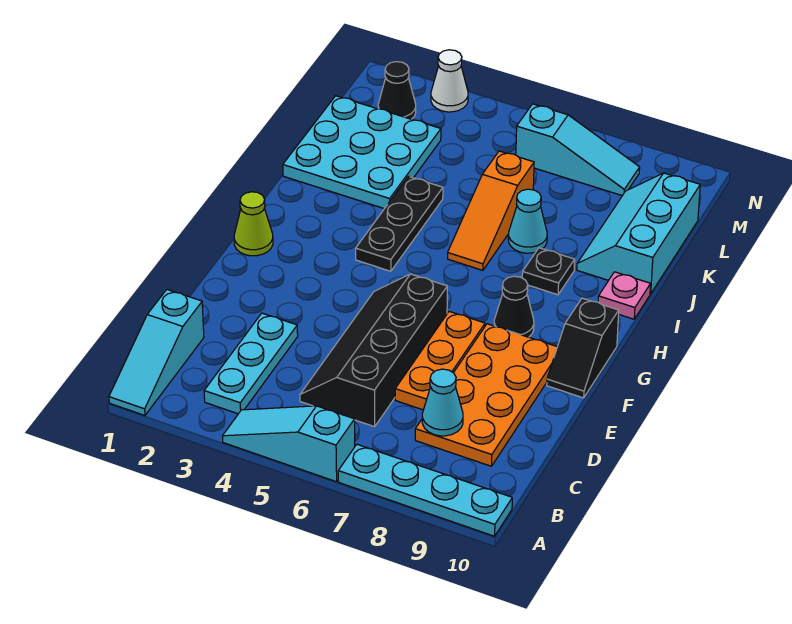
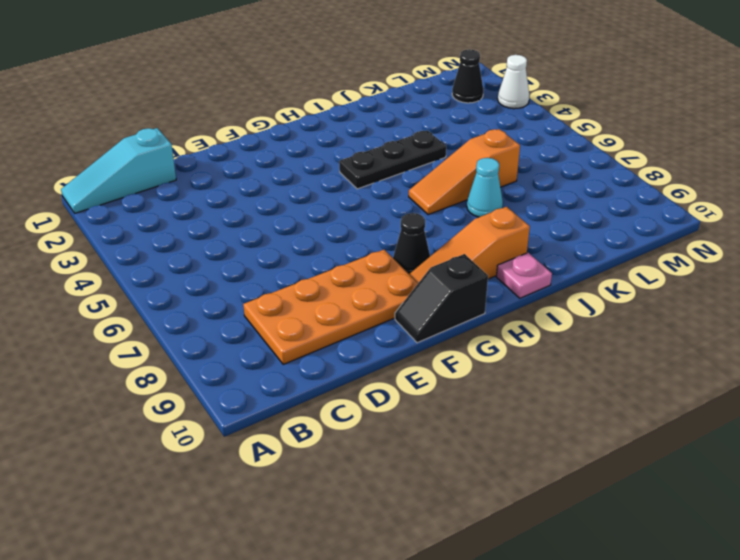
orange slope G9:I9 level 1 top I -> none
none -> cyan slope A4:A6 level 1 top 6
none -> cyan plate A7:A10 level 1
none -> cyan plate B3:D3 level 1

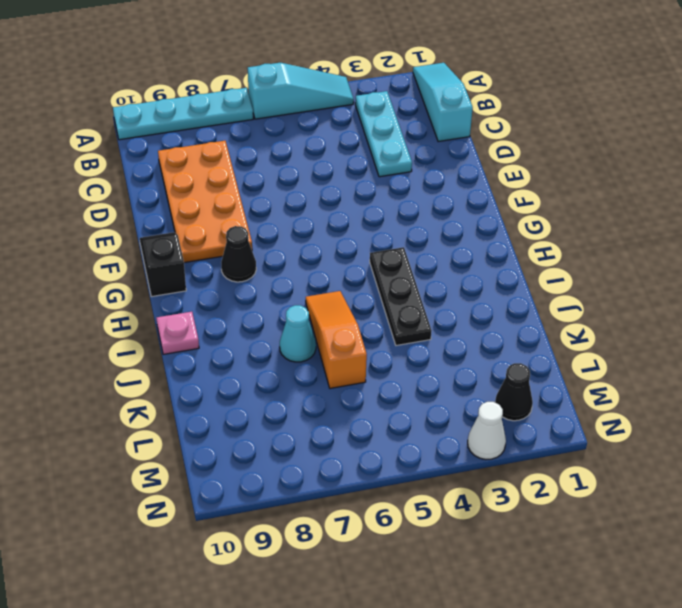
none -> black slope C5:F6 level 1 top 6
none -> orange plate D7:F7 level 1
none -> lime cone G1 level 1

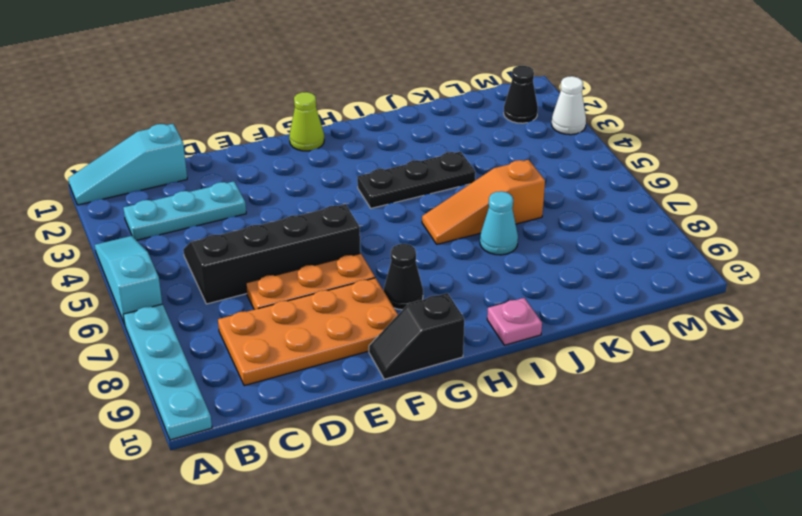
none -> black plate I8 level 1
none -> cyan plate J1:L3 level 1
none -> cyan slope J9:L10 level 1 top 10

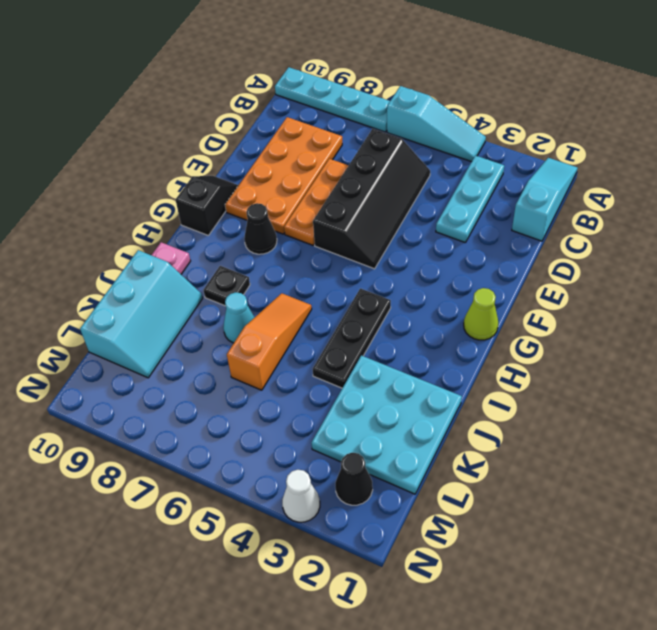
none -> cyan slope M6:M8 level 1 top 6
none -> cyan cone C8 level 2

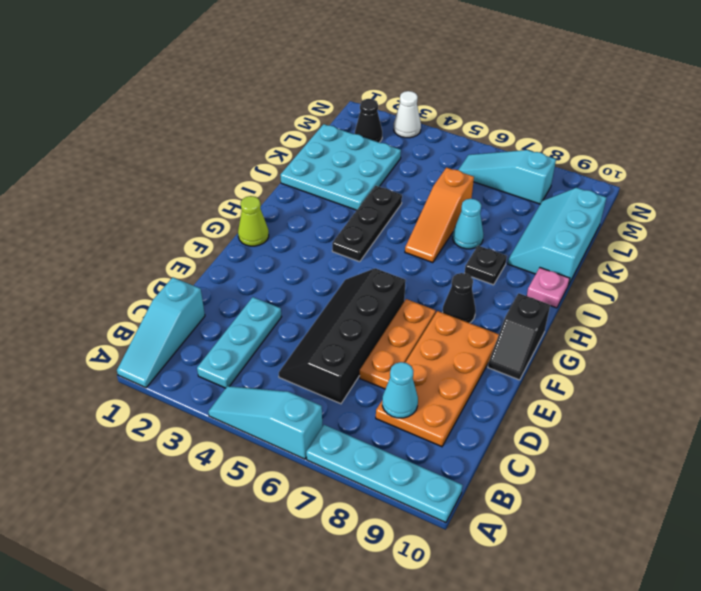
cyan slope M6:M8 level 1 top 8 -> cyan slope M6:M8 level 1 top 6

